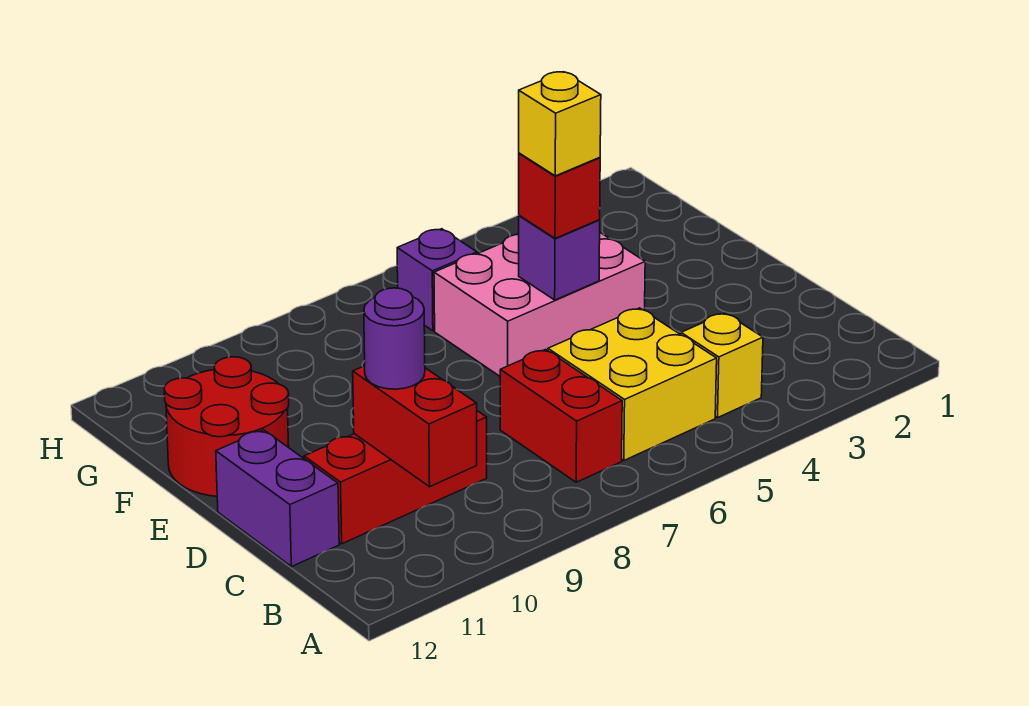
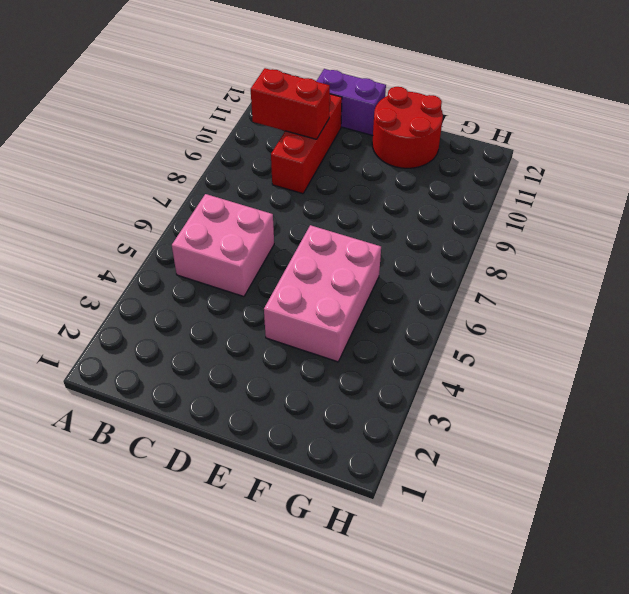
pink brick B5:C6 level 1 -> yellow brick B5:C6 level 1
none -> yellow brick B4 level 1
none -> red brick B7:C7 level 1
none -> purple brick G6 level 1

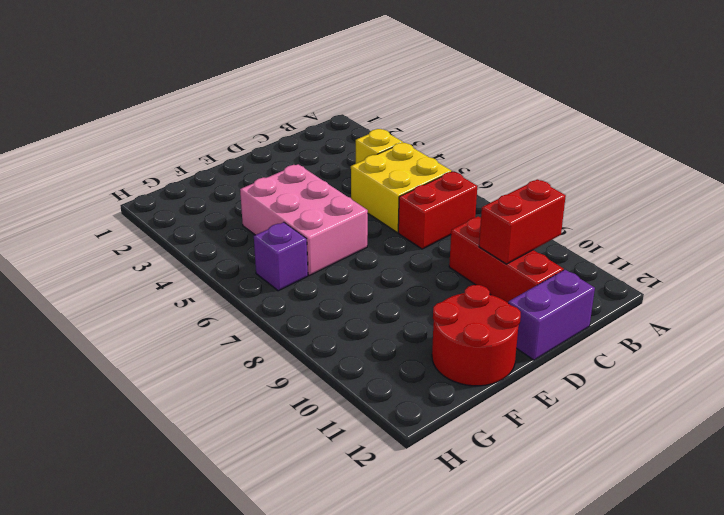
none -> purple brick E5 level 2
none -> purple round brick C10 level 3
none -> red brick E5 level 3

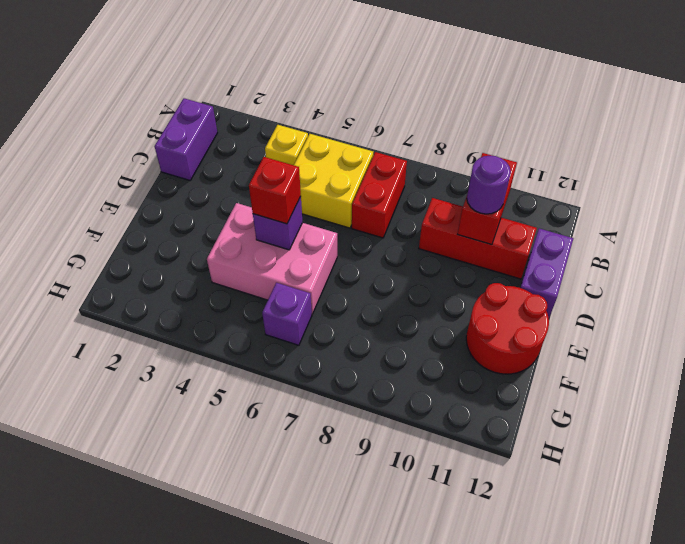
purple brick B1:C1 level 1 -> none
none -> yellow brick E5 level 4

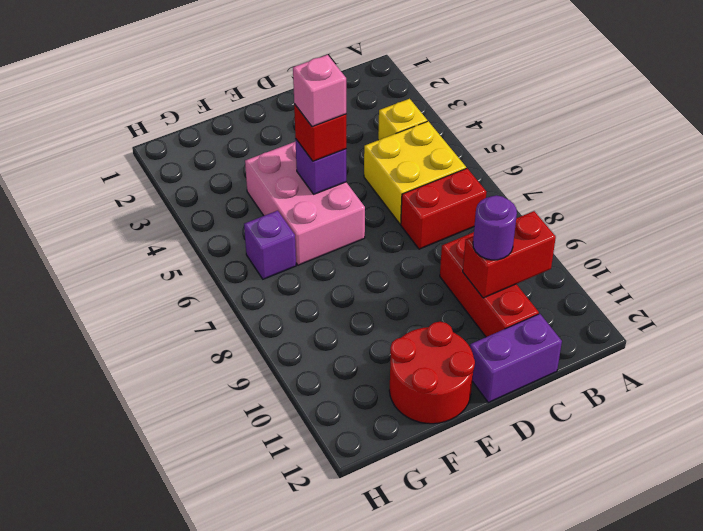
pink brick E5 level 4 -> yellow brick E5 level 4

